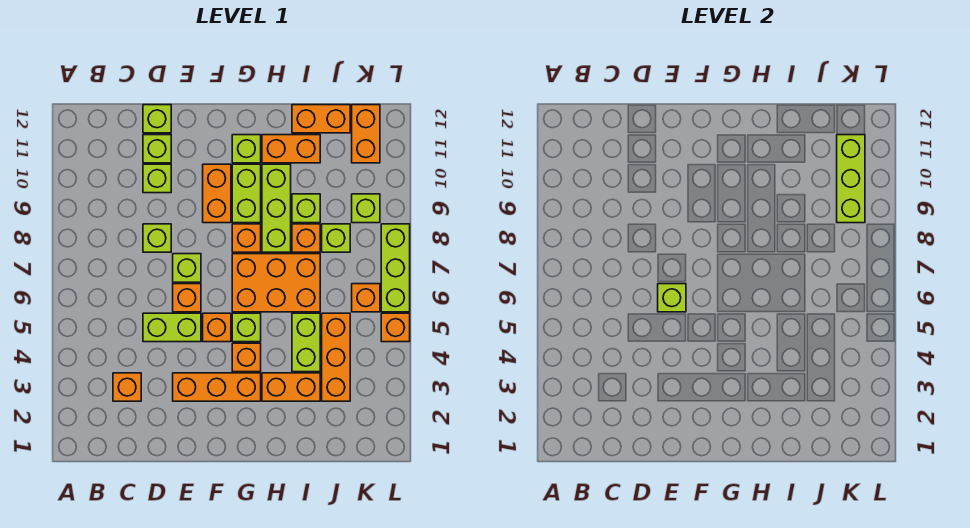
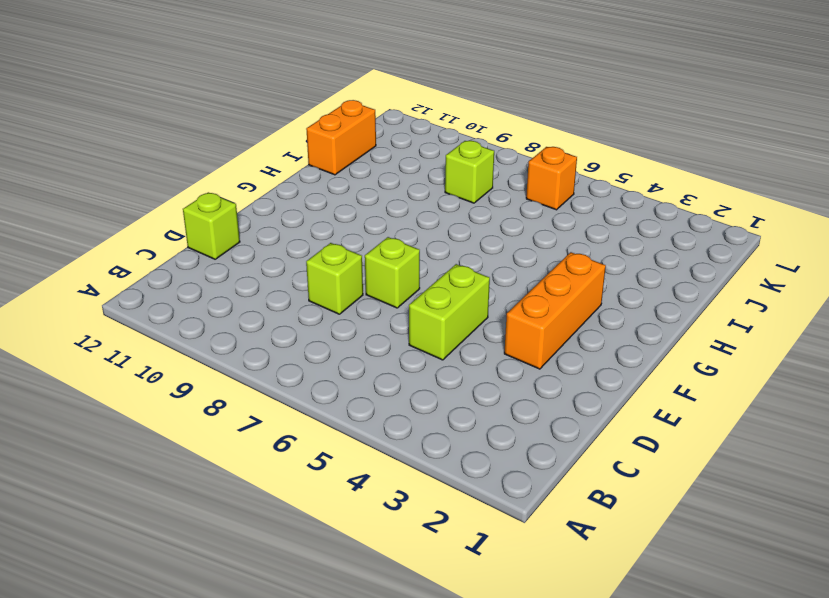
none -> orange brick C3 level 1
none -> lime brick D10 level 1
none -> lime brick D11 level 1
none -> orange brick E6 level 1

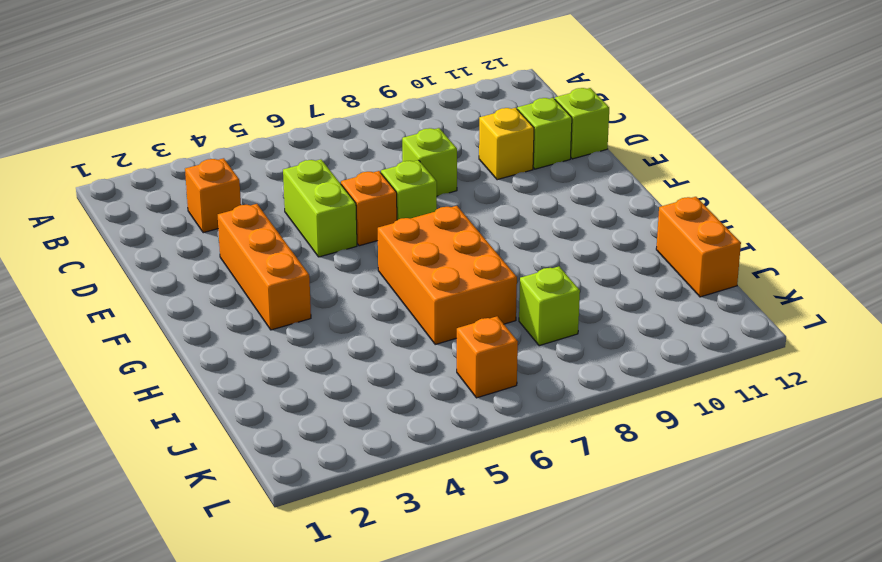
yellow brick D10 level 1 -> lime brick D10 level 1
none -> orange brick F5 level 1
none -> orange brick F9:F10 level 1
none -> orange brick G4 level 1
none -> lime brick G5 level 1

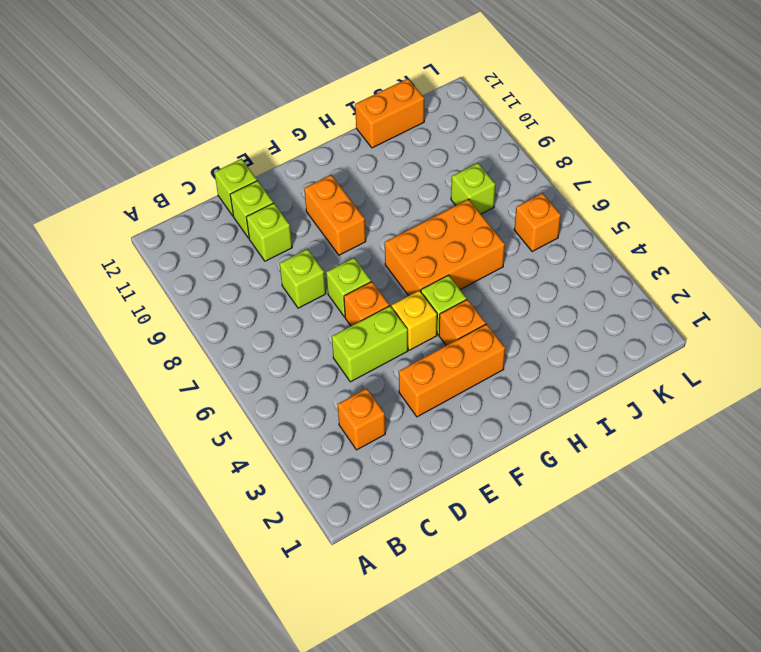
yellow brick F5 level 1 -> orange brick F5 level 1
none -> orange brick G8 level 1
none -> lime brick G9:G10 level 1
none -> lime brick G11 level 1
none -> orange brick H3:I3 level 1

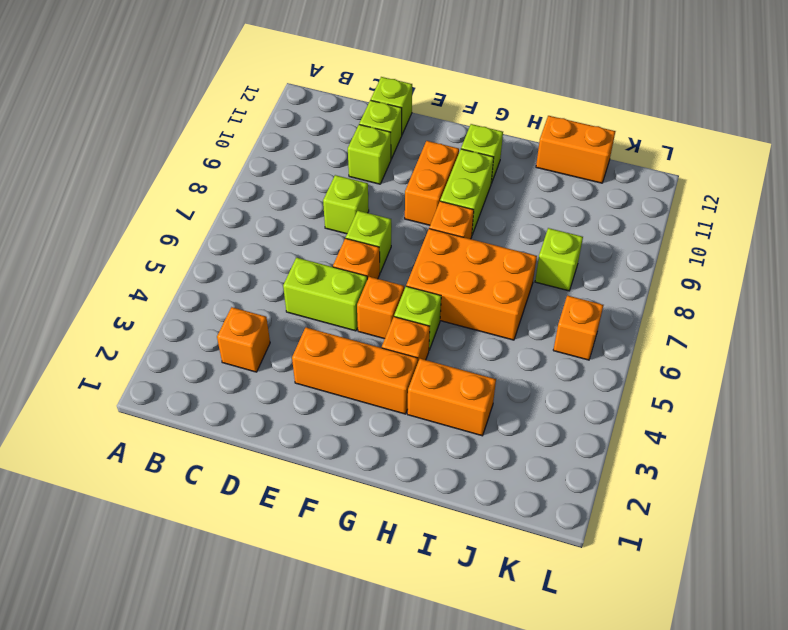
none -> lime brick H8:H10 level 1
none -> orange brick H11:I11 level 1
none -> lime brick I4:I5 level 1
none -> orange brick I8 level 1

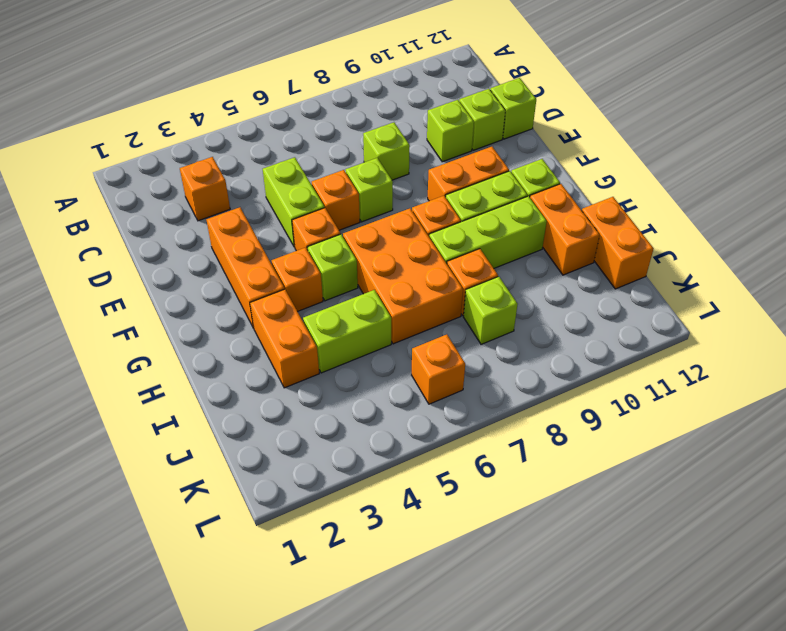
none -> lime brick I9 level 1
none -> orange brick J3:J5 level 1
none -> lime brick K9 level 1
none -> orange brick K11:K12 level 1

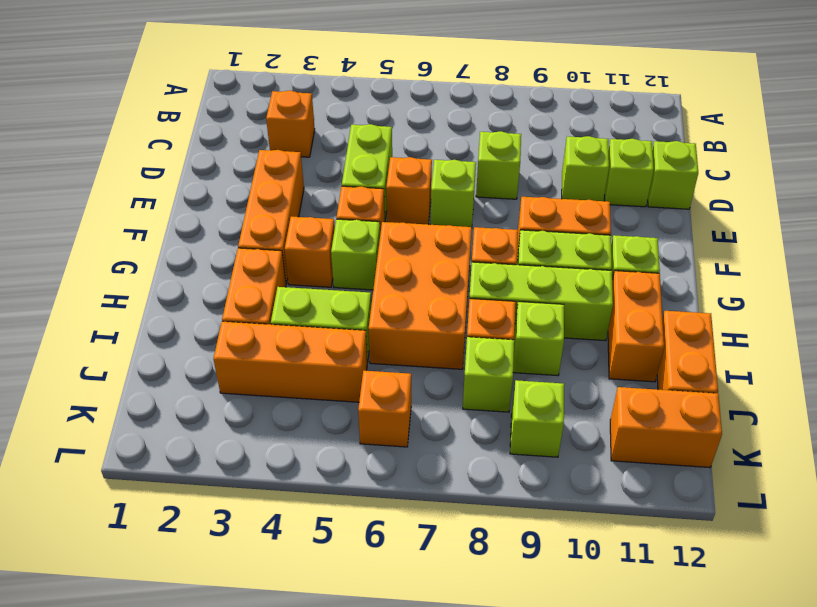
none -> orange brick L5 level 1
none -> lime brick L6:L8 level 1
none -> lime brick E6 level 2
none -> lime brick K9:K11 level 2

